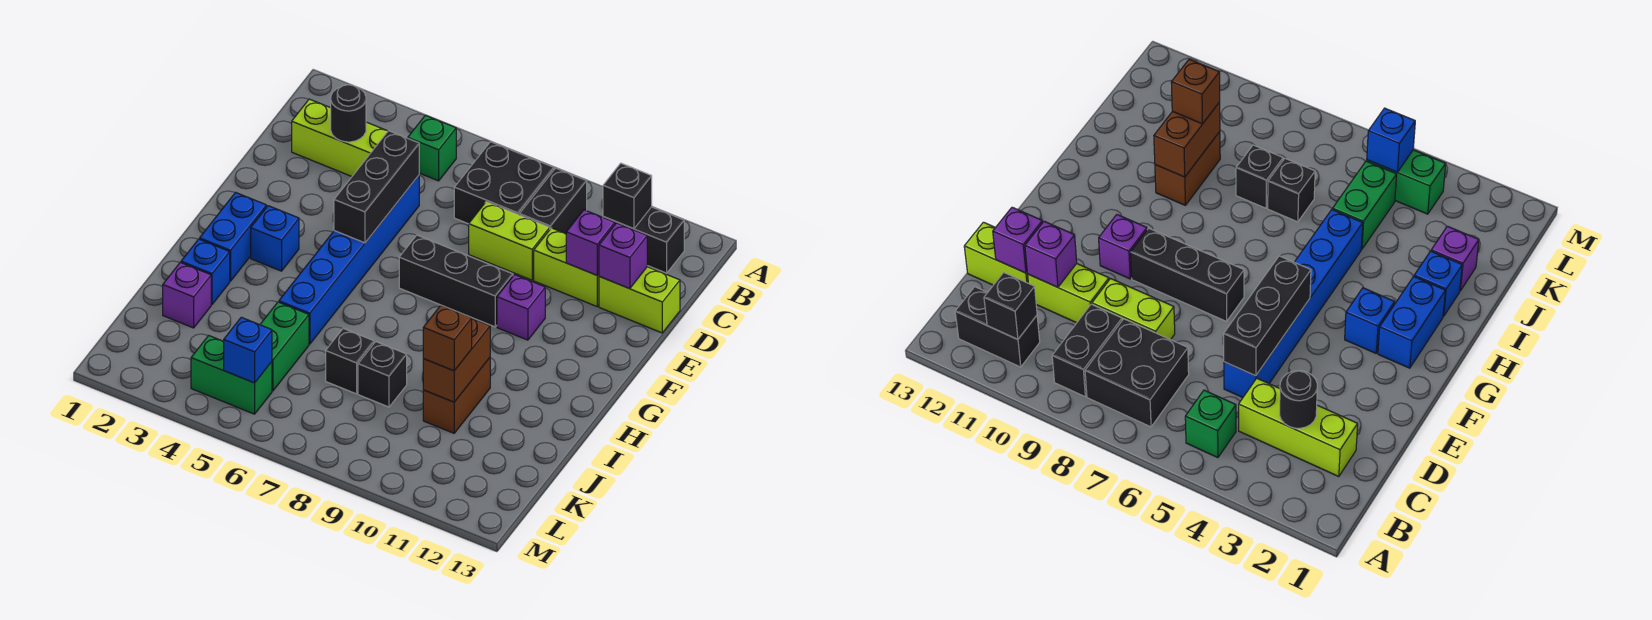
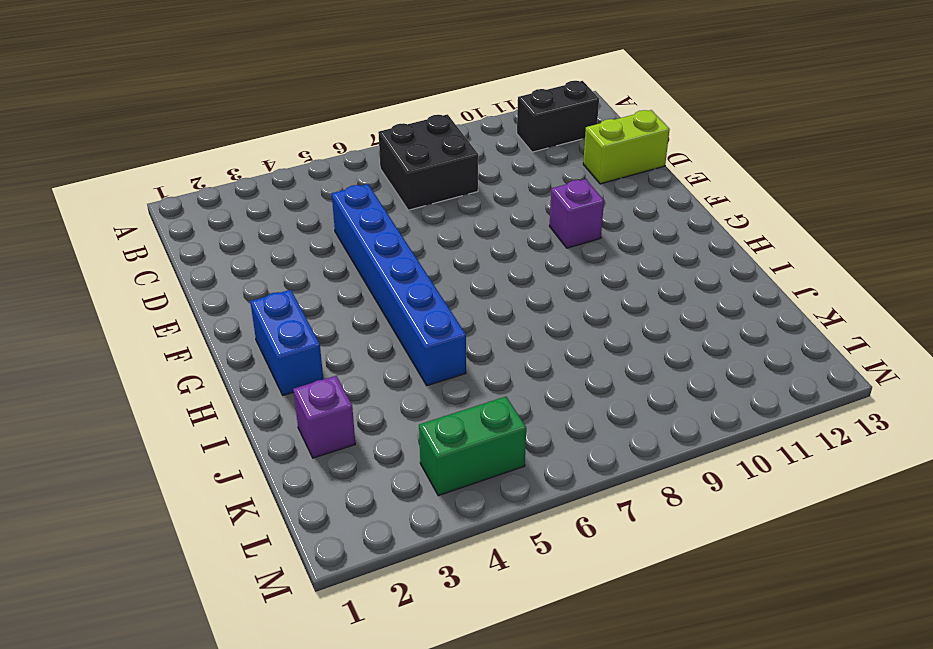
none -> green brick B5 level 1
none -> black brick B9:C9 level 1
none -> lime brick C2:C4 level 1

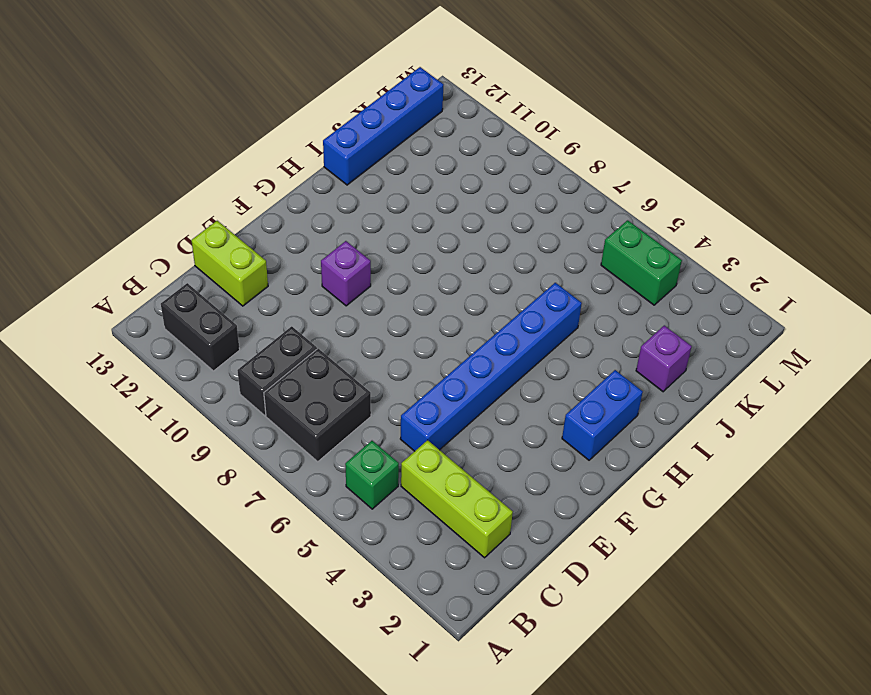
blue brick I13:L13 level 1 -> none
none -> lime brick D8:D9 level 1
none -> lime brick D10:D11 level 1
none -> black brick F7:F9 level 1

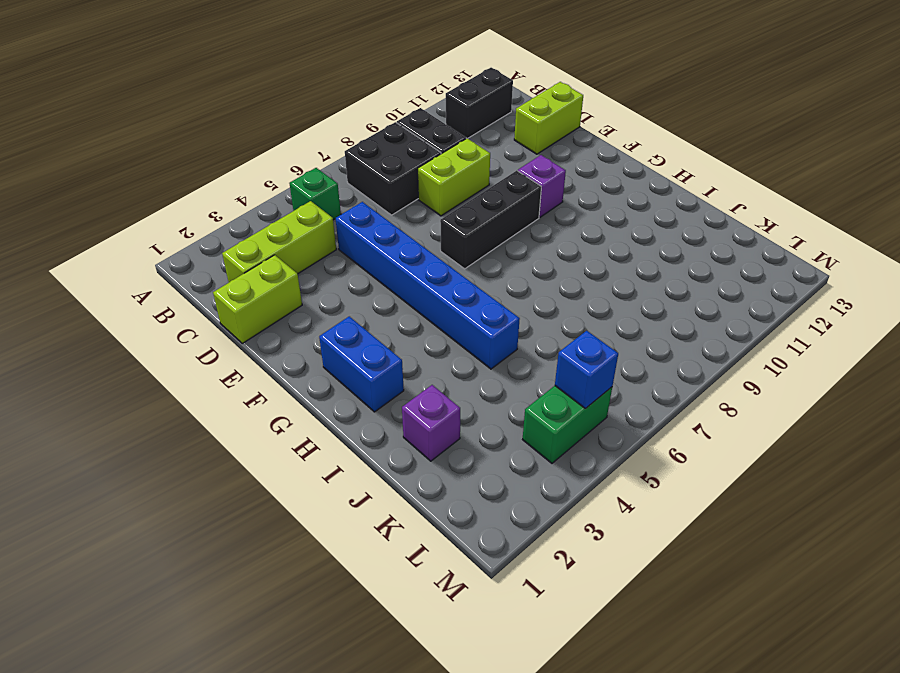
lime brick D1:D2 level 1 -> lime brick D10:D11 level 1
none -> blue brick G3 level 1
none -> blue brick I2 level 1
none -> brown brick I10:J10 level 1

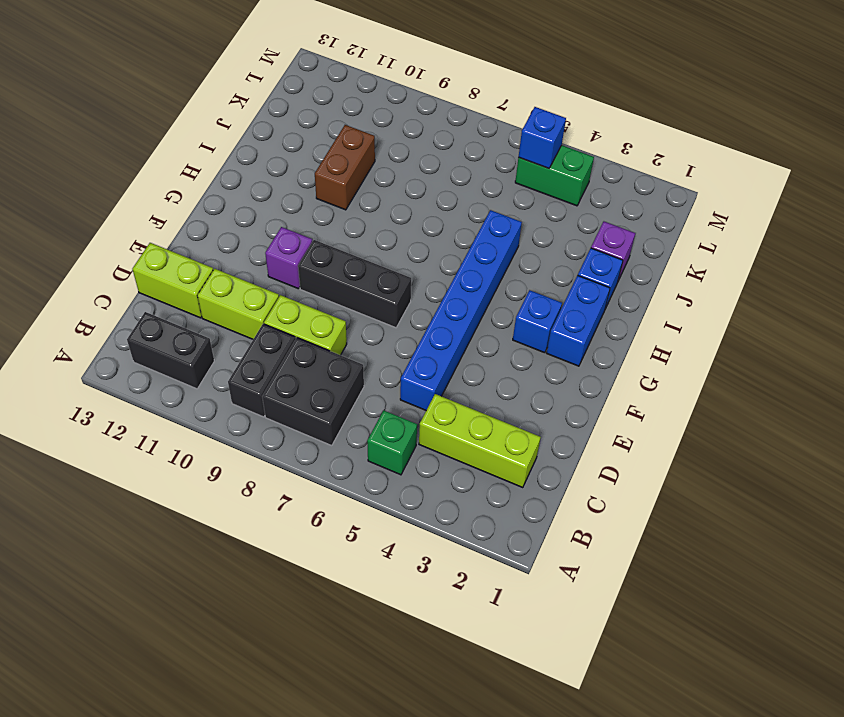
none -> green brick J5:K5 level 1
none -> black brick J7 level 1
none -> black brick J8 level 1

